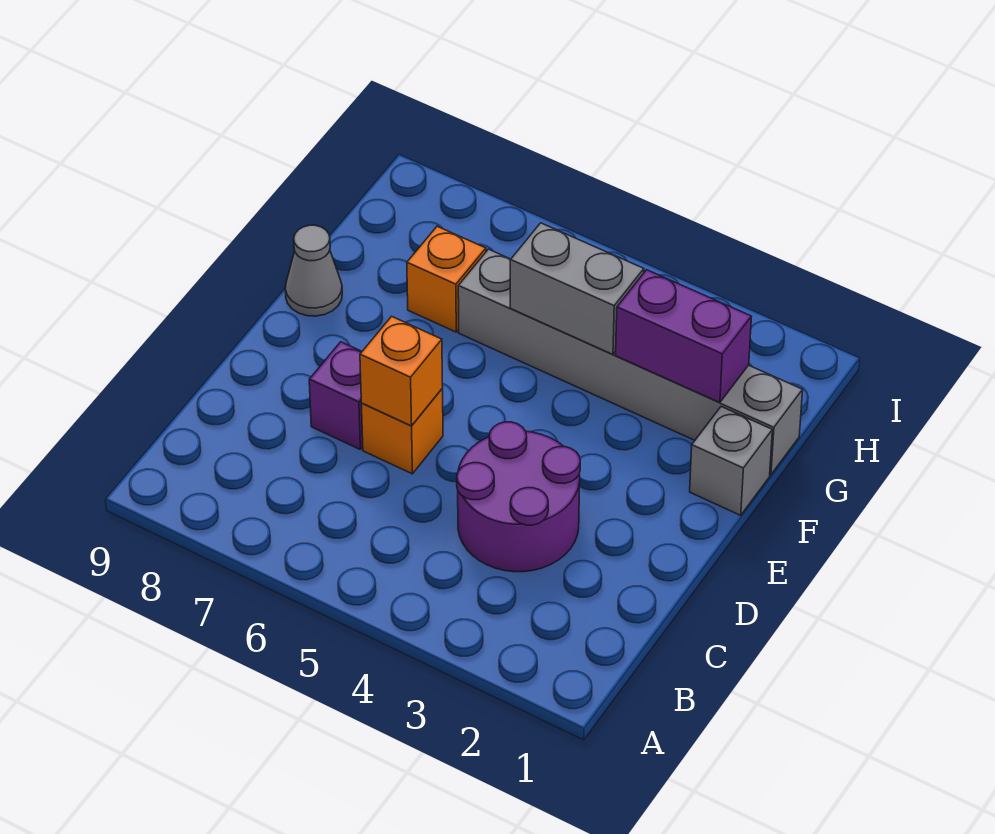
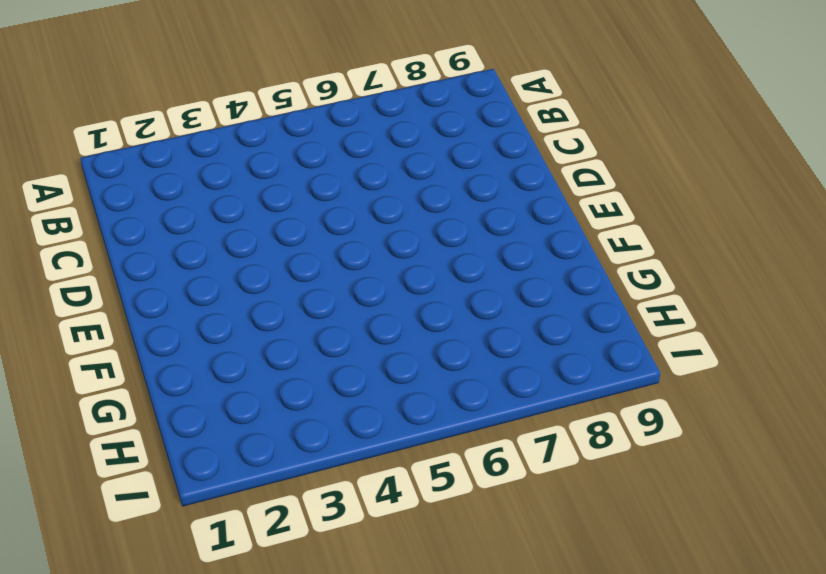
none -> purple round brick C3:D4 level 1
none -> orange brick D6 level 1

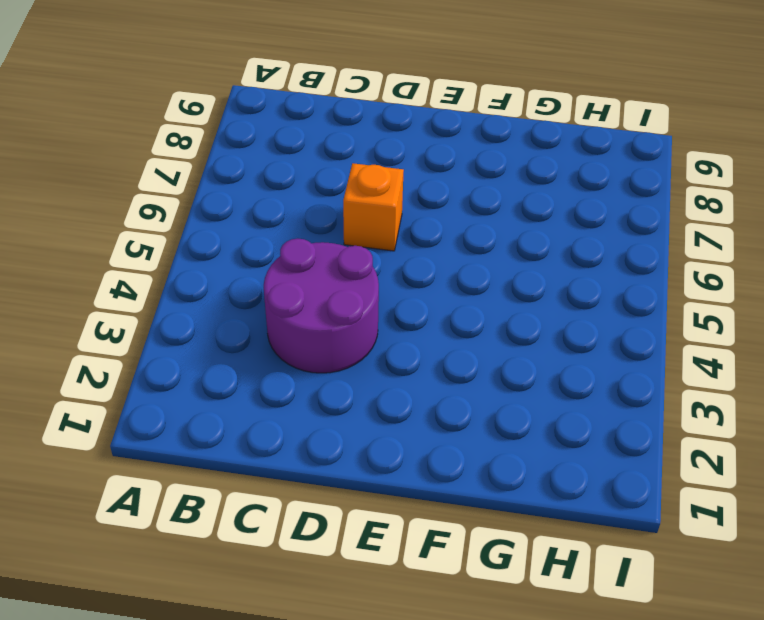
none -> purple brick D7 level 1
none -> grey brick F1 level 1

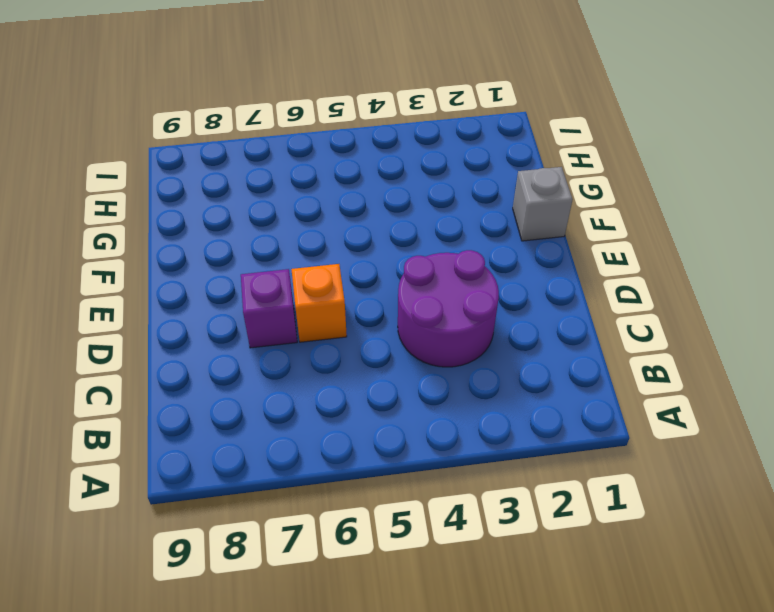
none -> grey cone F9 level 1
none -> grey brick G1:G6 level 1

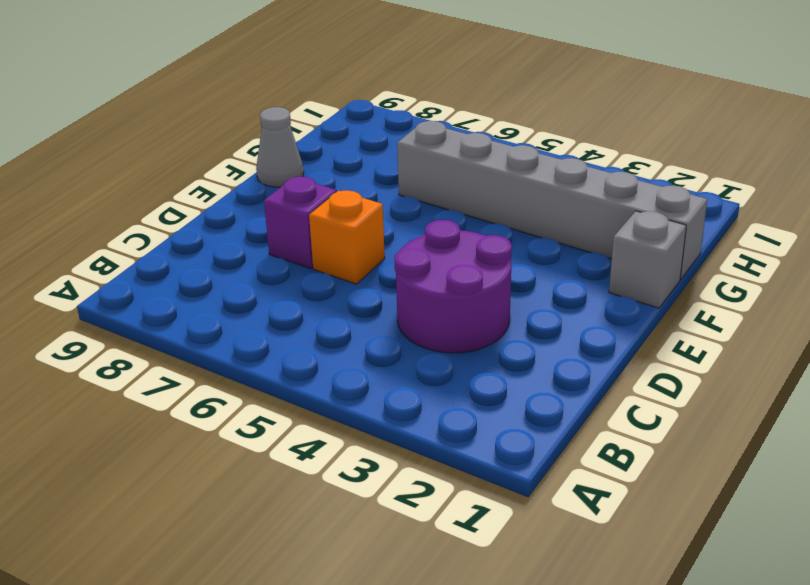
none -> orange brick G7 level 1
none -> orange brick D6 level 2

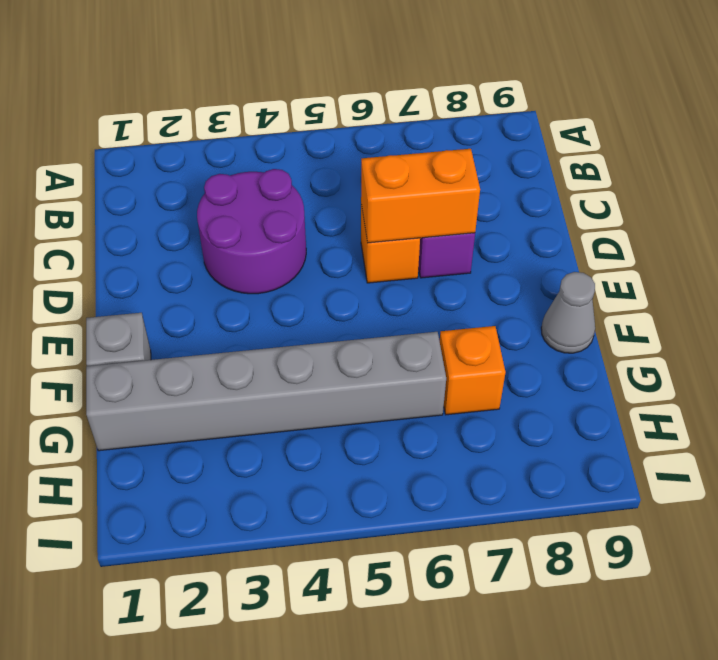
orange brick D6:D7 level 2 -> orange brick D6 level 2
none -> purple brick G2:G3 level 2
none -> grey brick G4:G5 level 2

